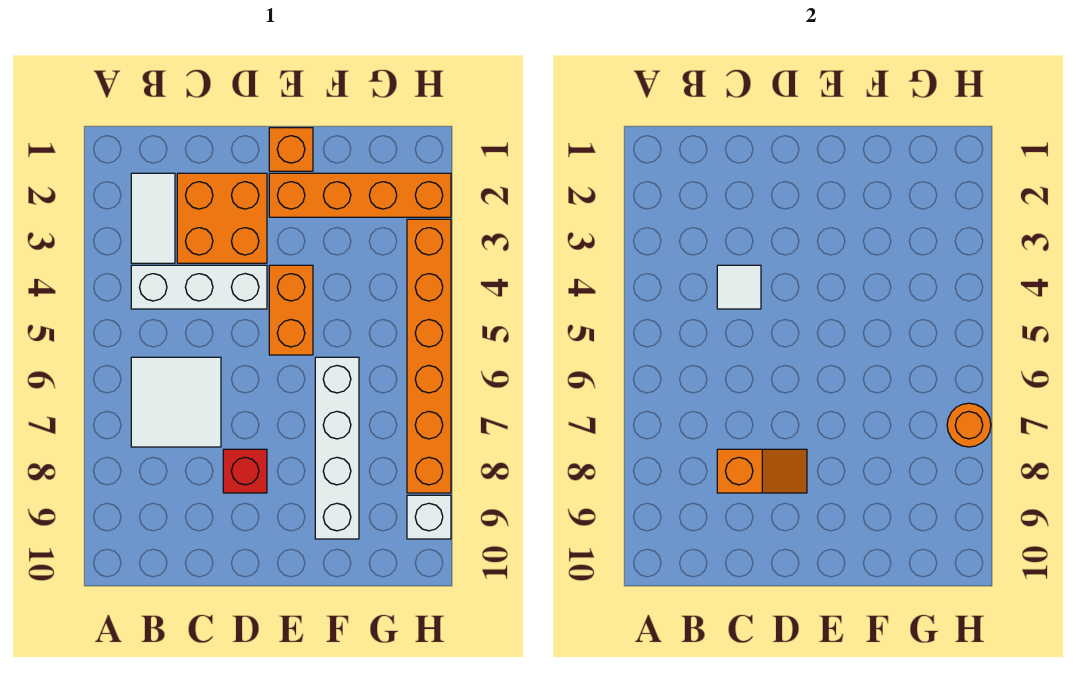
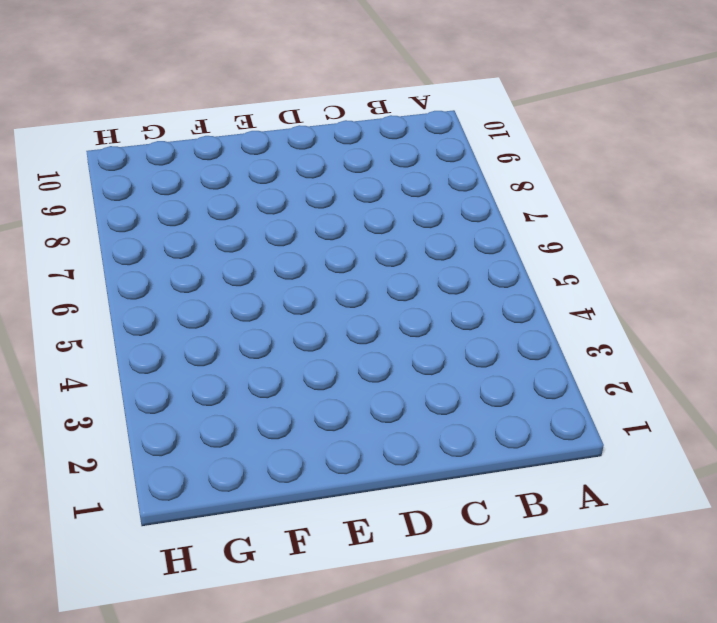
none -> white tile B2:B3 level 1
none -> white brick B4:D4 level 1
none -> white tile B6:C7 level 1

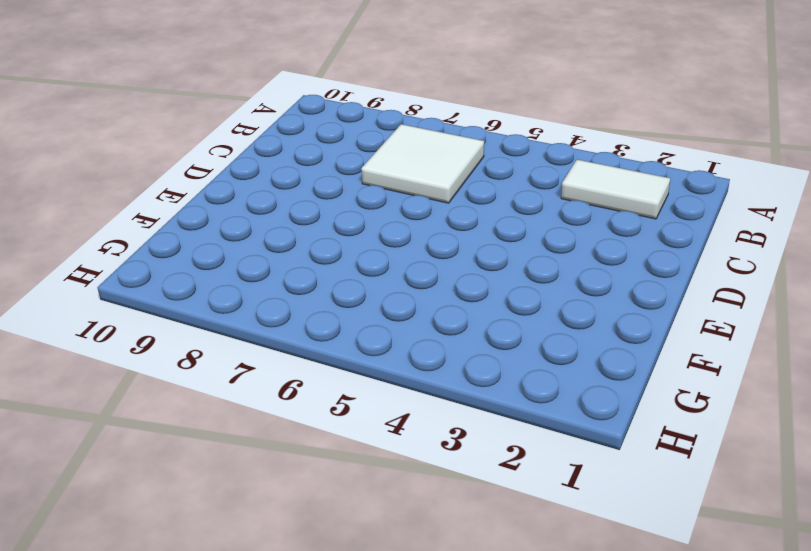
none -> white brick B4:D4 level 1
none -> orange brick C2:D3 level 1
none -> red brick D8 level 1

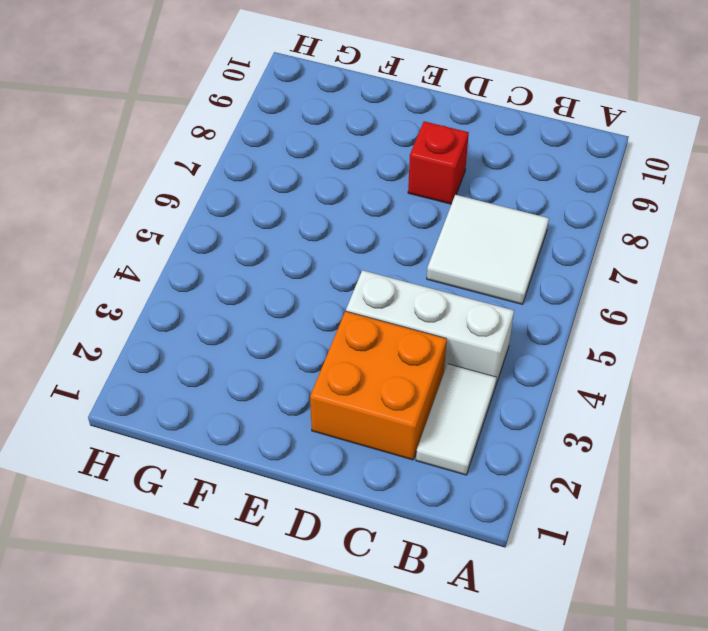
none -> orange brick E1 level 1
none -> orange brick E2:H2 level 1
none -> orange brick E4:E5 level 1

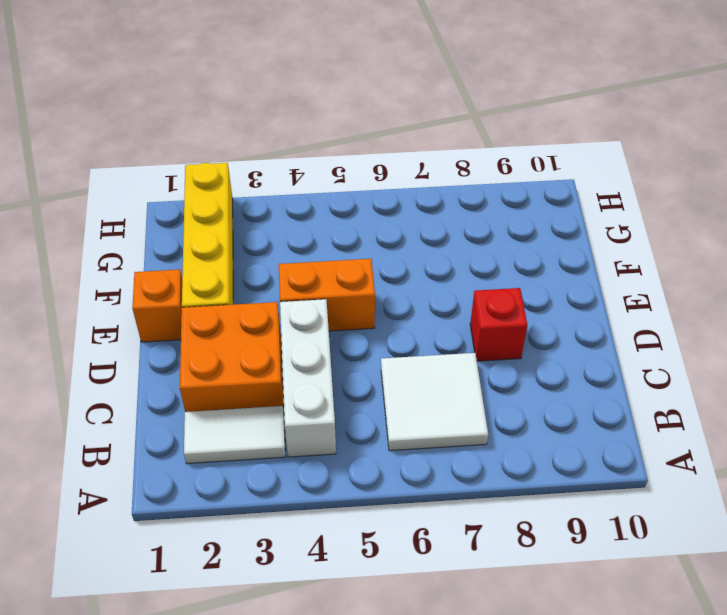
yellow brick E2:H2 level 1 -> orange brick E2:H2 level 1
none -> white brick F6:F9 level 1
none -> orange brick H3:H8 level 1
none -> white brick H9 level 1

